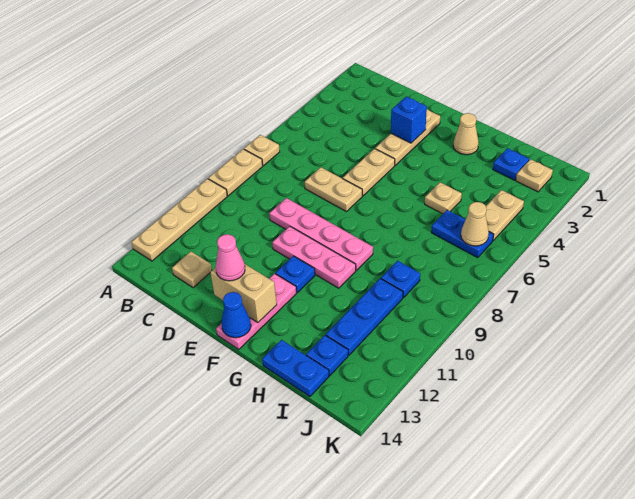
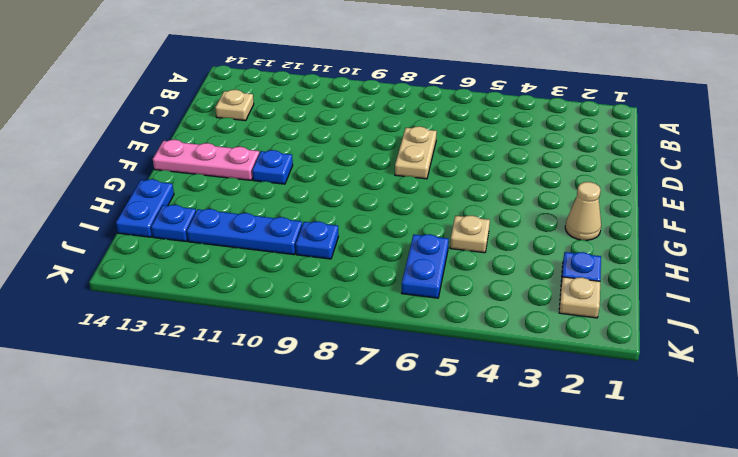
none -> tan plate A7 level 1
none -> tan plate A8:A9 level 1
none -> tan plate A10:A13 level 1

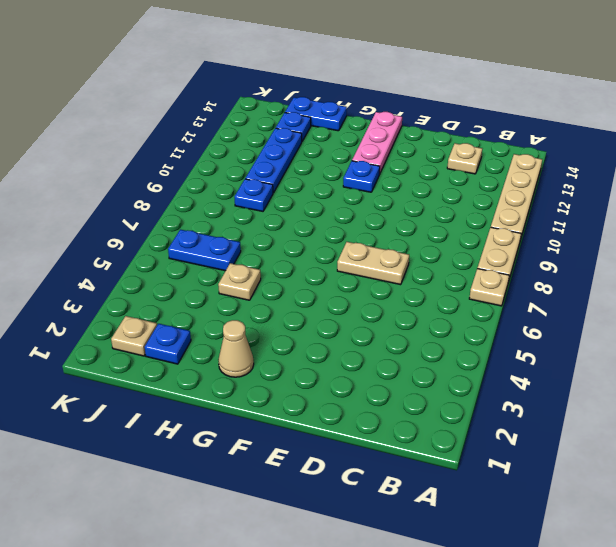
none -> pink plate D9:G9 level 1
none -> tan plate E2:E4 level 1
none -> tan plate E5:E6 level 1

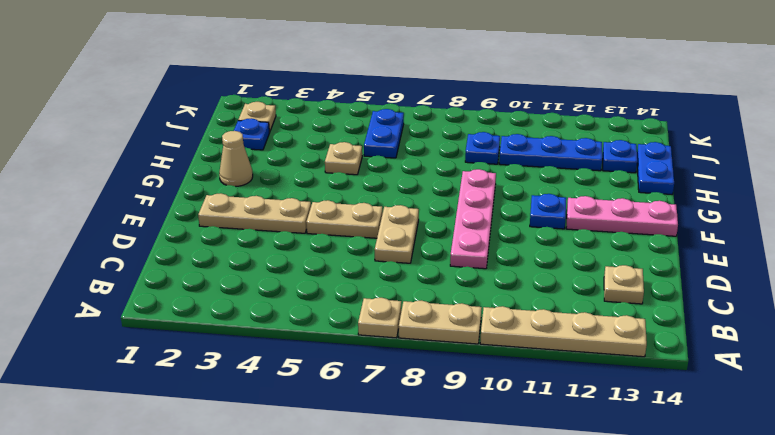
none -> pink plate E10:G10 level 1
none -> tan plate J4:J5 level 1
none -> blue brick E3 level 2

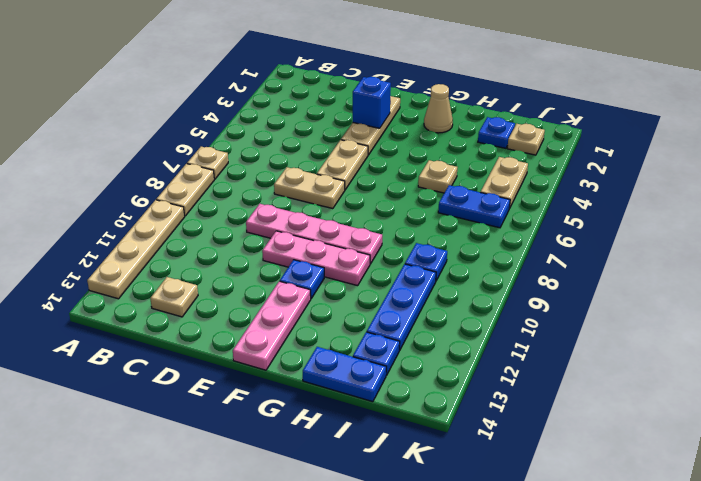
none -> tan brick E13:F13 level 2
none -> blue cone F14 level 2
none -> tan cone J6 level 2

